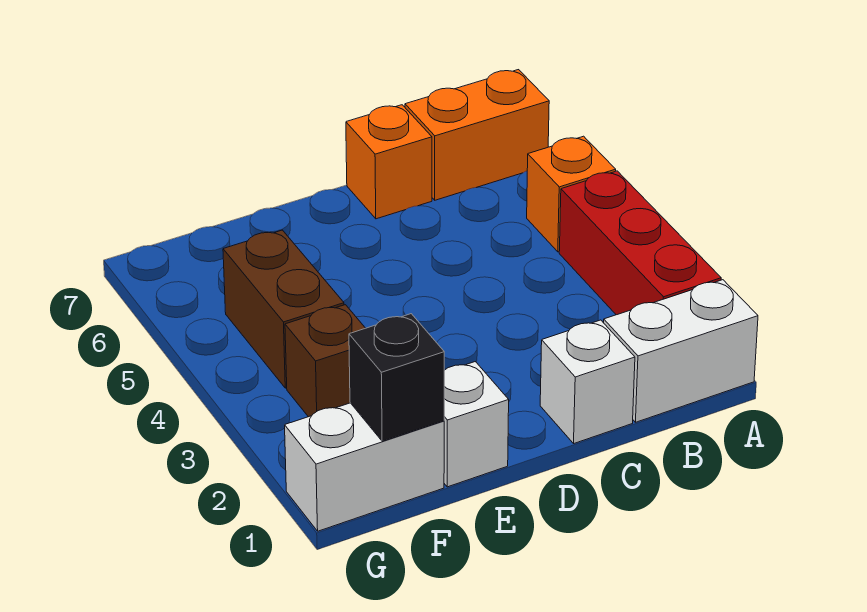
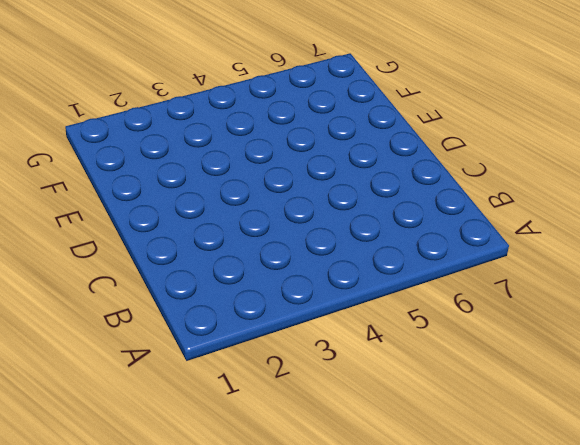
none -> white brick A1:B1 level 1
none -> red brick A2:A4 level 1

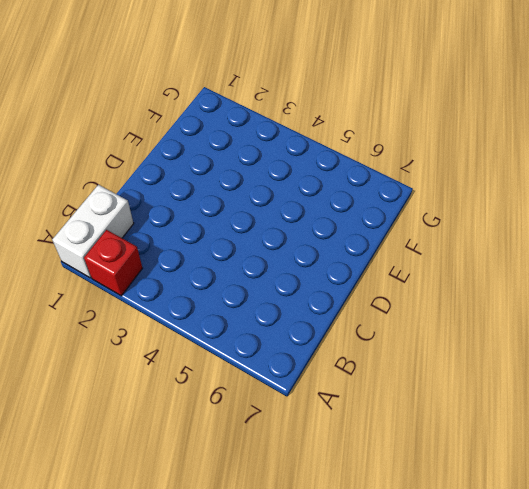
red brick A2 level 1 -> red brick A2:A4 level 1
none -> orange brick A5 level 1
none -> orange brick A7:B7 level 1

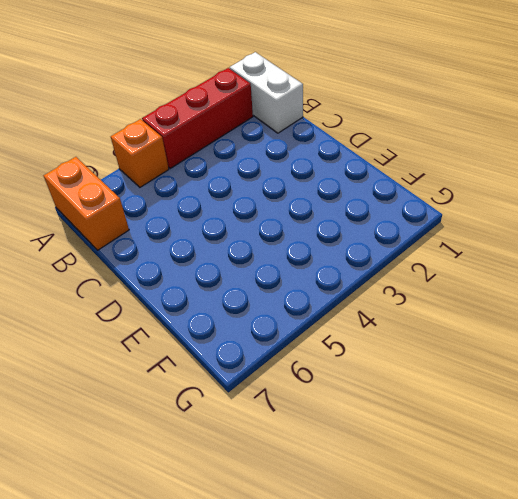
none -> white brick C1 level 1
none -> orange brick C7 level 1

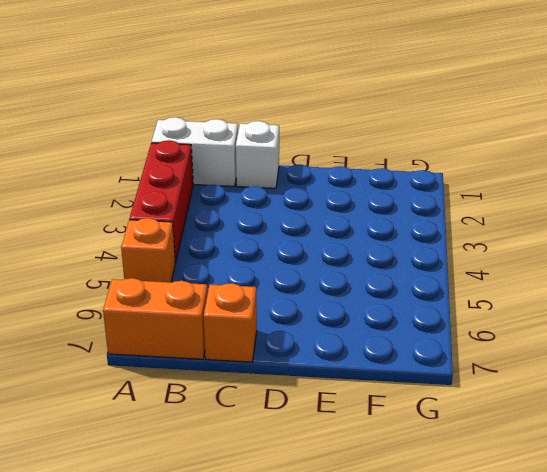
none -> white brick E1 level 1
none -> white brick F1:G1 level 1

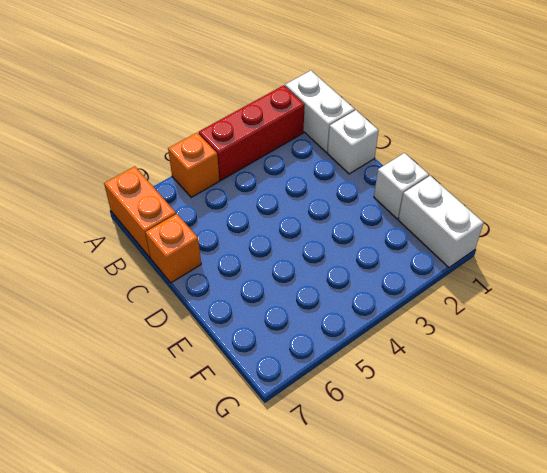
none -> brown brick F3 level 1
none -> brown brick F4:F5 level 1

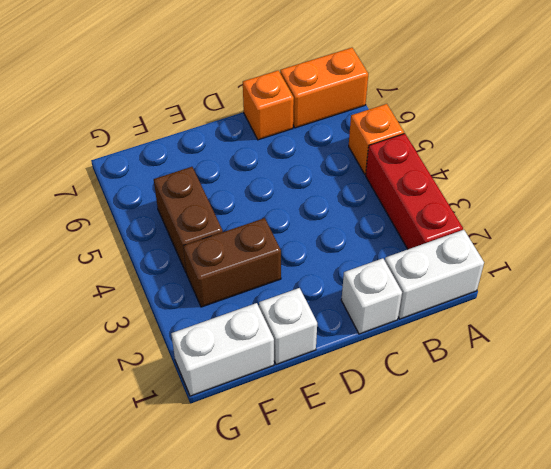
brown brick E3:F3 level 1 -> brown brick F3 level 1
none -> black brick F1 level 2

